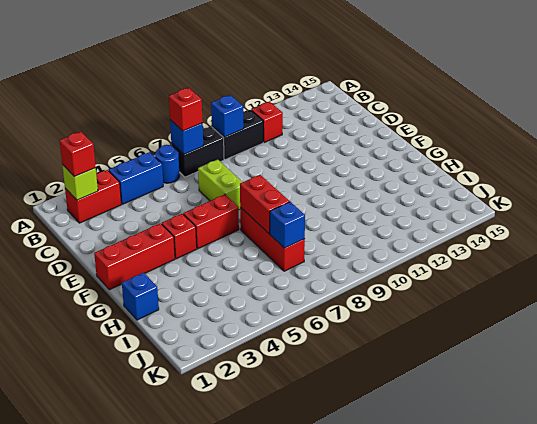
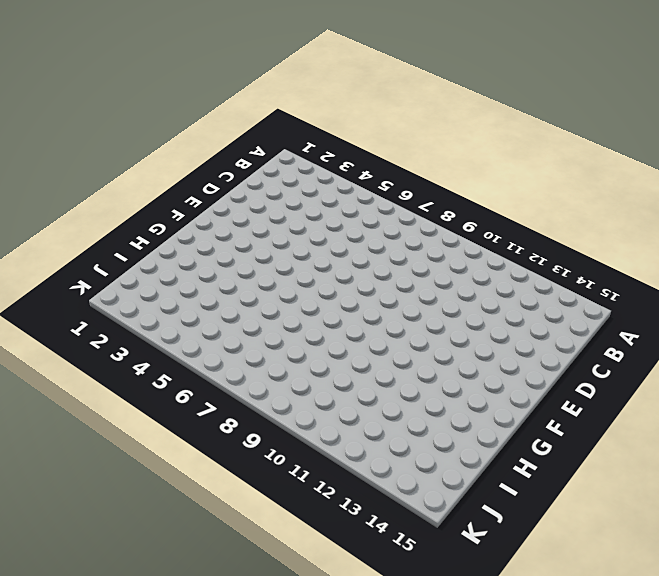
none -> red brick B2:B3 level 1
none -> blue brick B4:B5 level 1
none -> blue round brick B6 level 1

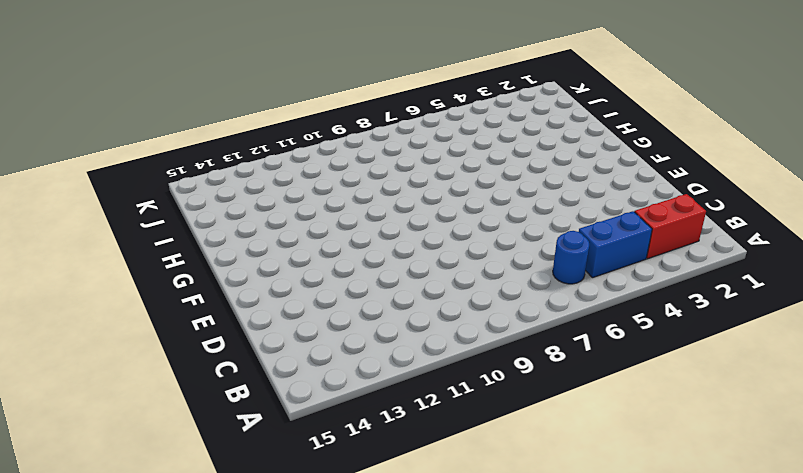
none -> black brick B7:B8 level 1
none -> black brick B9:B10 level 1
none -> red brick B11 level 1

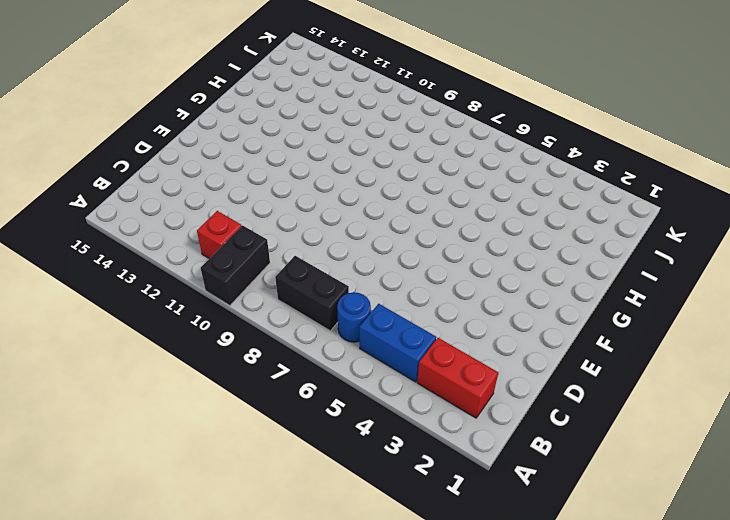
black brick A10:B10 level 1 -> black brick B9:B10 level 1
none -> lime brick D7:E7 level 1
none -> red brick F1:F3 level 1
none -> red brick F4 level 1

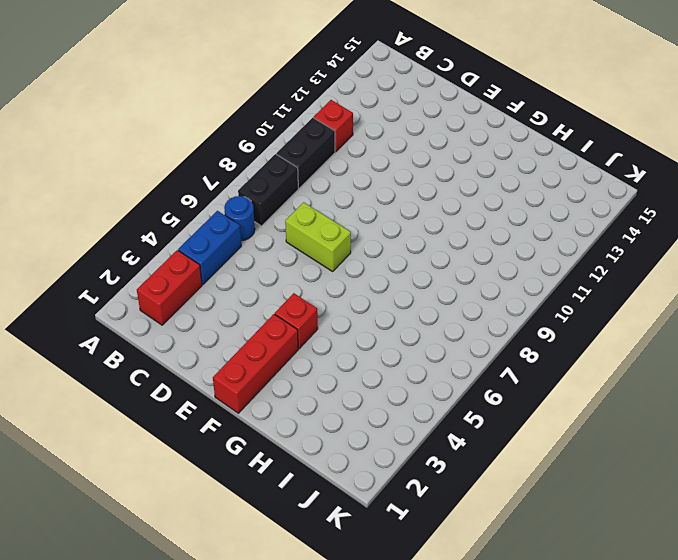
none -> red brick F5:F6 level 1
none -> red brick G7:I7 level 1
none -> blue brick H1 level 1

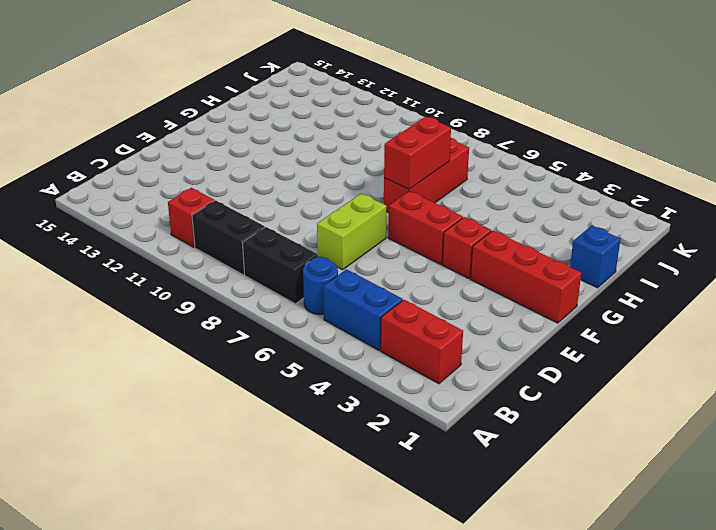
none -> lime brick B2 level 2
none -> blue brick B7 level 2
none -> blue brick B9 level 2

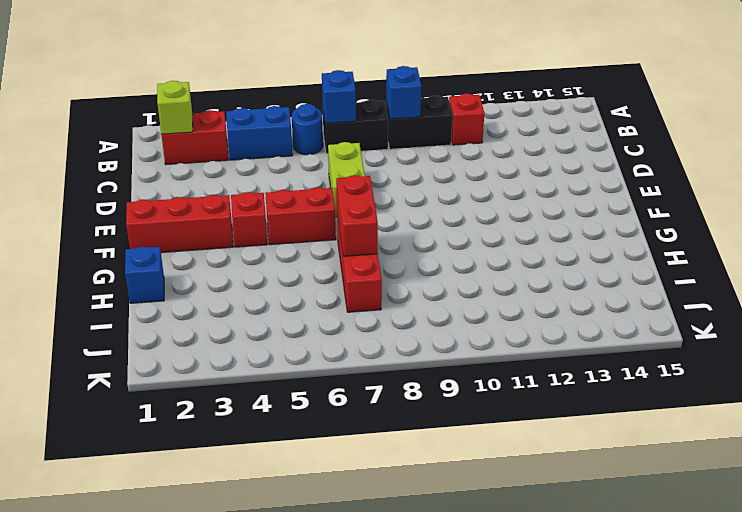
none -> blue brick I7 level 2
none -> red brick B2 level 3
none -> red brick B7 level 3

